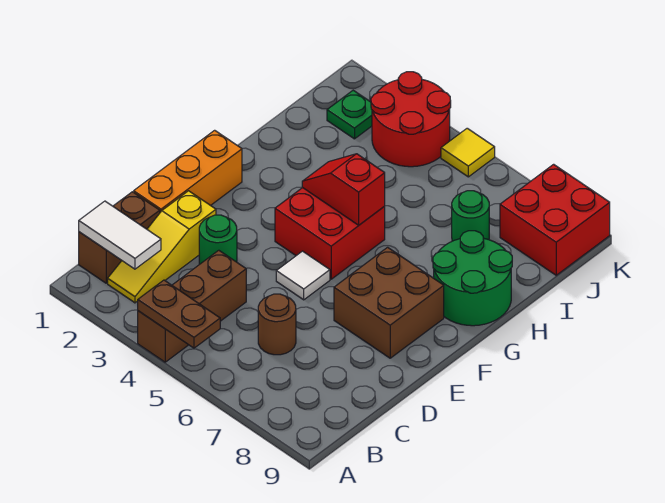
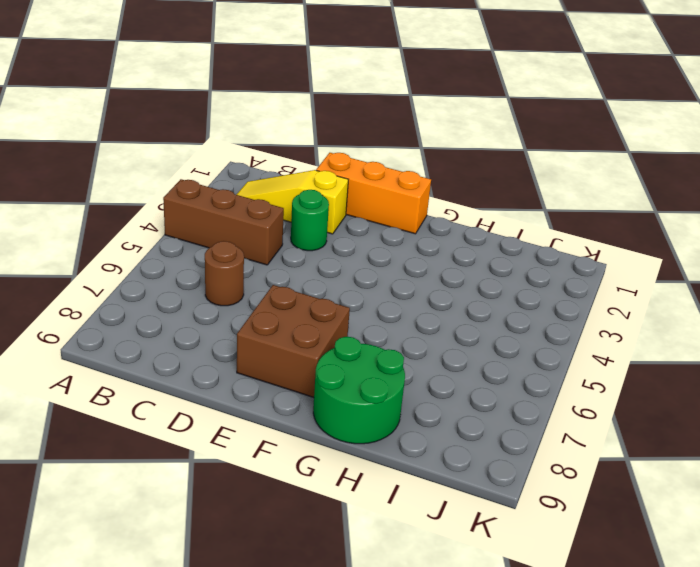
none -> brown brick B1:C1 level 1
none -> white tile E5 level 1
none -> red brick F4:G5 level 1

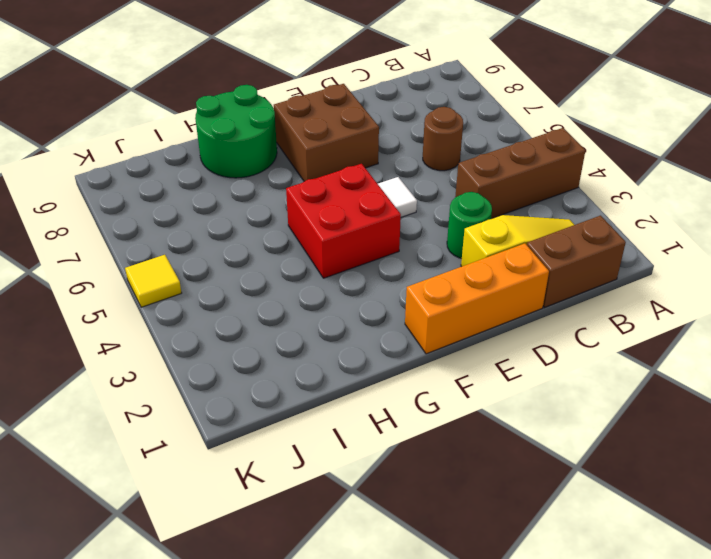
none -> green round brick I7 level 1
none -> green plate J2 level 1
none -> red round brick J3:K4 level 1

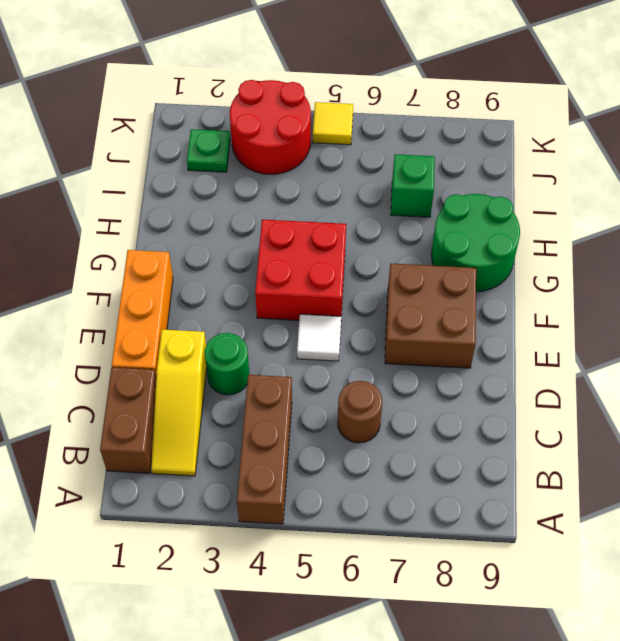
green brick I7 level 1 -> green round brick I7 level 1
none -> red brick J8:K9 level 1
none -> brown plate A4:A5 level 2
none -> white tile B1:B2 level 2

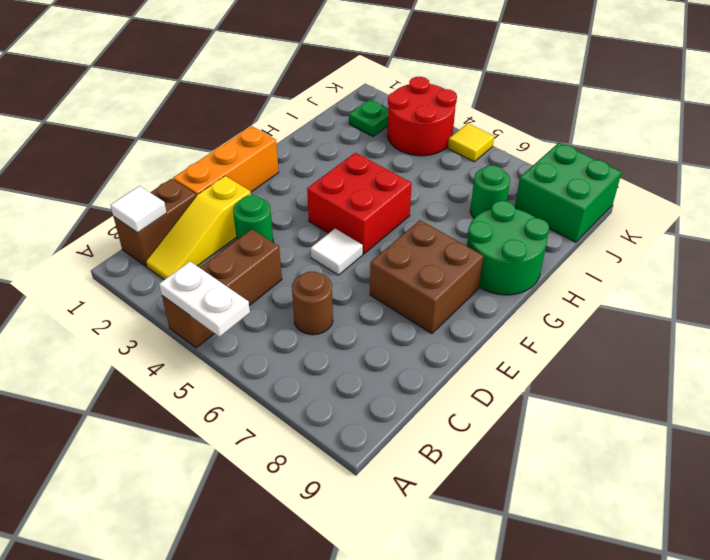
white plate A4:A5 level 2 -> brown plate A4:A5 level 2
white tile B1 level 2 -> white tile B1:B2 level 2
green brick J8:K9 level 1 -> red brick J8:K9 level 1
none -> red slope G4:G5 level 2 top 5

